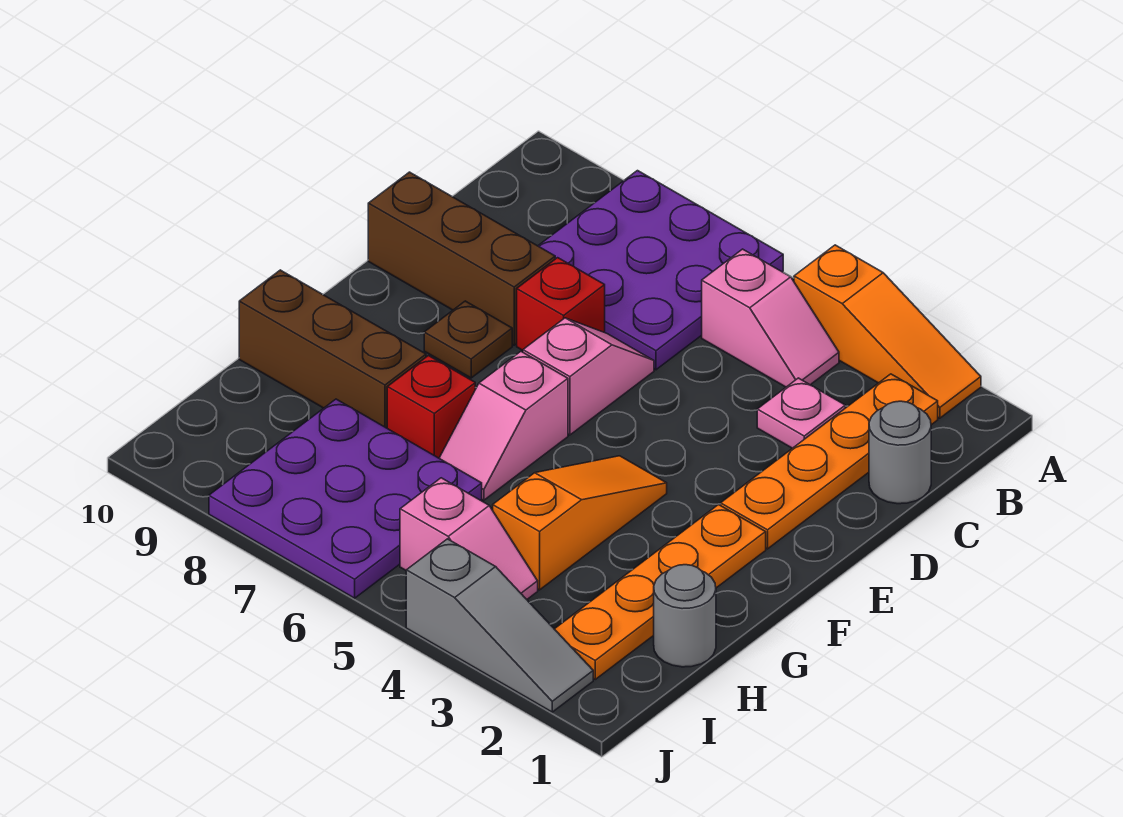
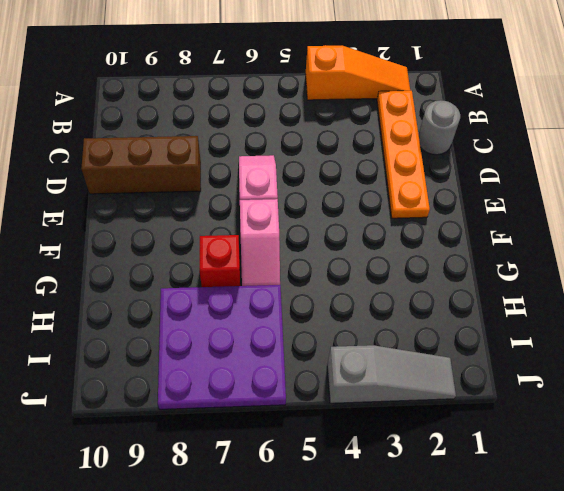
none -> purple plate A6:C8 level 1
none -> pink slope B4:B5 level 1 top 5
none -> pink plate C3 level 1

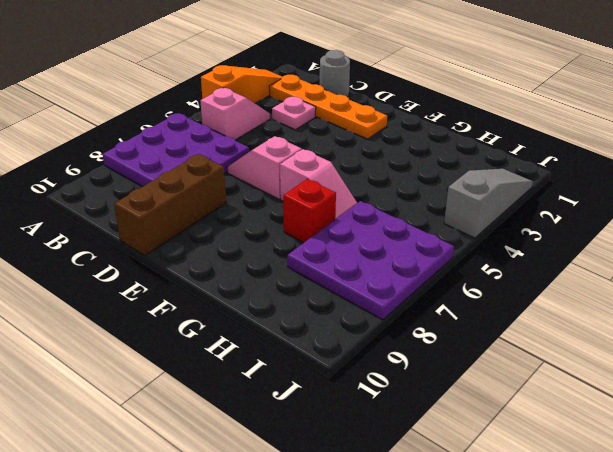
none -> red brick D7 level 1
none -> brown plate E8 level 1
none -> orange plate F2:I2 level 1

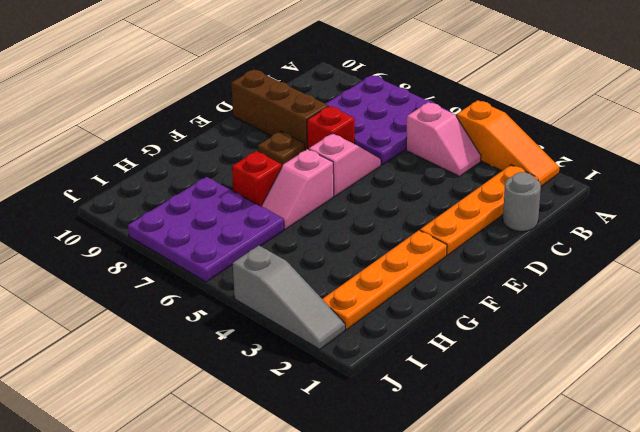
none -> pink plate C3 level 1
none -> orange slope F4:H4 level 1 top H
none -> brown brick G8:G10 level 1

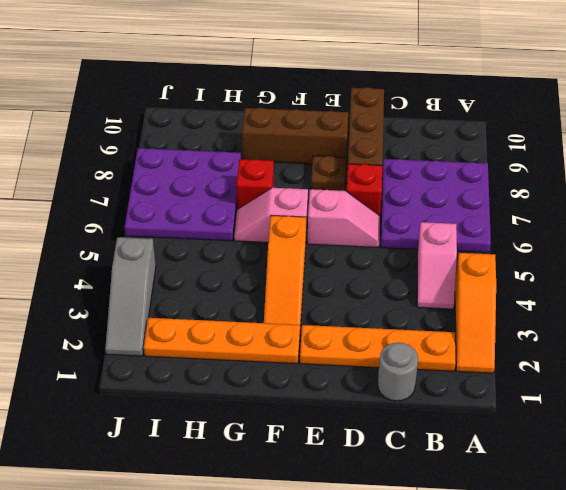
brown brick E9:G9 level 1 -> brown brick G8:G10 level 1
orange slope F3:F5 level 1 top 5 -> orange slope F4:H4 level 1 top H
none -> pink plate C3 level 1
none -> grey round brick H1 level 1
none -> pink slope I4:I5 level 1 top 5

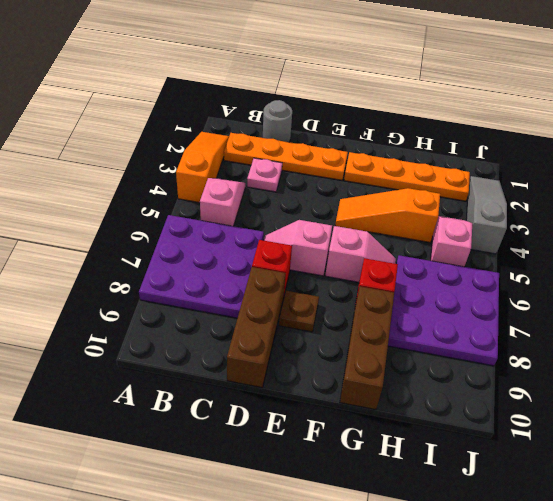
none -> grey round brick H1 level 1

